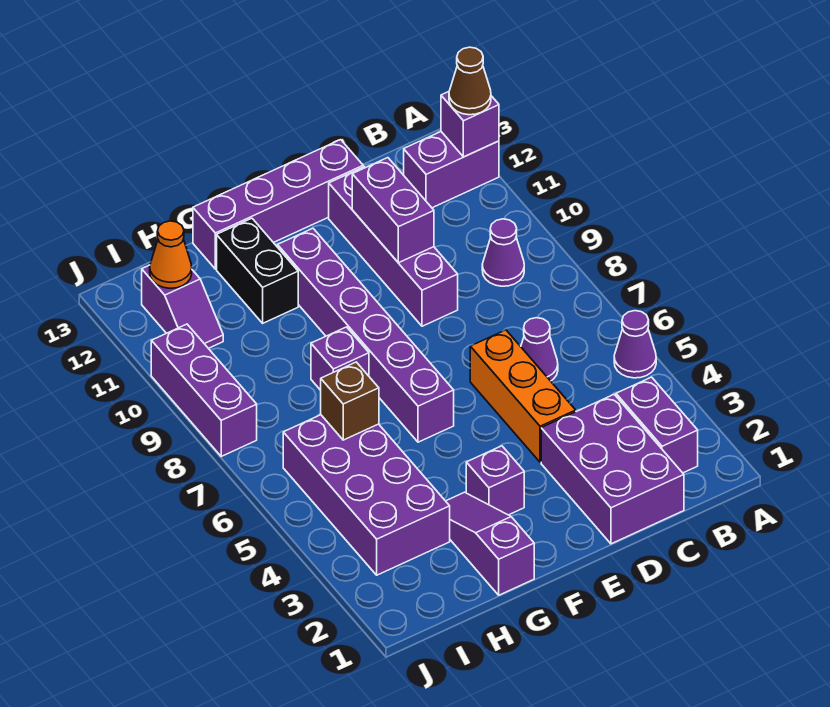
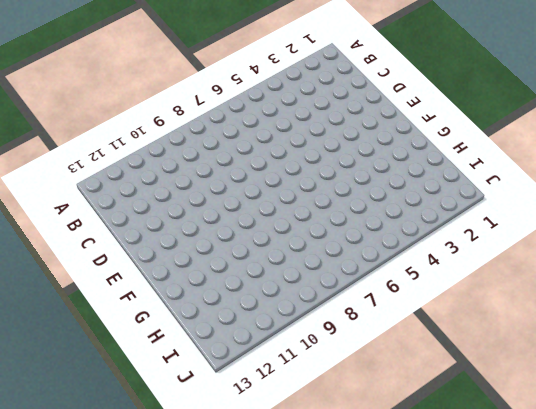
none -> purple cone A5 level 1
none -> purple brick A12:B12 level 1
none -> purple brick B2:B3 level 1

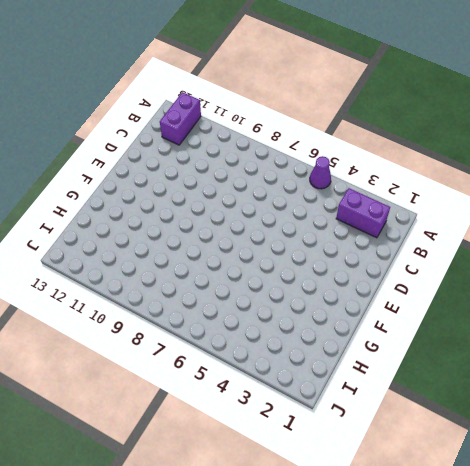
none -> purple cone B9 level 1
none -> purple brick C1:D3 level 1
none -> purple cone C6 level 1

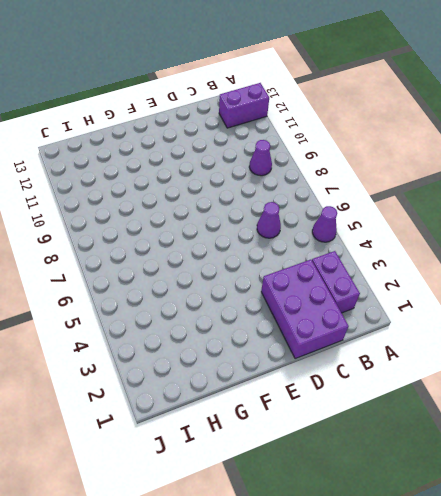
none -> orange brick D4:D6 level 1
none -> purple brick D9:D12 level 1
none -> purple brick D13:G13 level 1

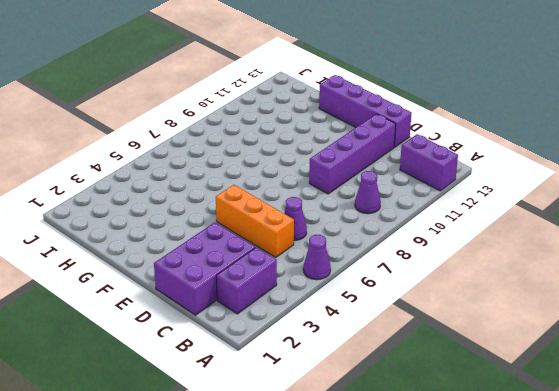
orange brick C5:E5 level 1 -> orange brick D4:D6 level 1
none -> purple brick F3 level 1
none -> purple brick F6:F11 level 1
none -> purple slope G1:G3 level 1 top 1

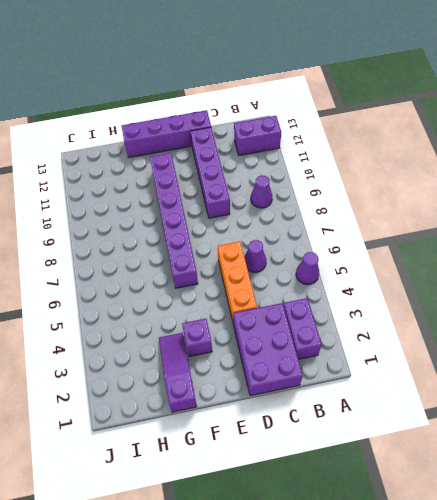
none -> purple brick G8 level 1
none -> black brick G11:G12 level 1
none -> purple brick H3:I6 level 1

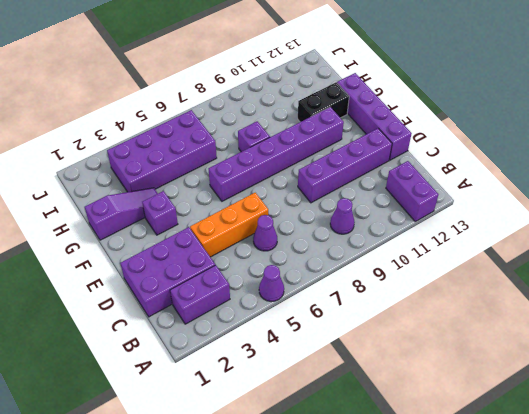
none -> purple slope I11:I12 level 1 top 12
none -> purple brick J8:J10 level 1
none -> purple brick A12 level 2

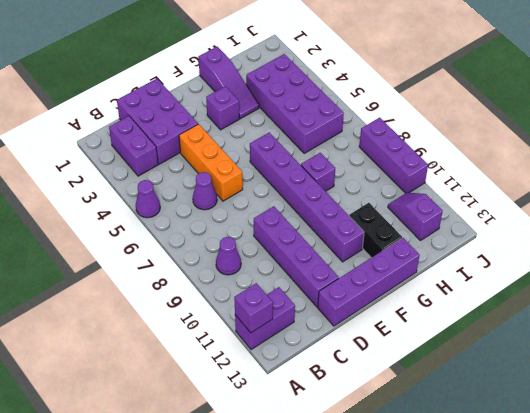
none -> purple brick D10:D11 level 2
none -> brown brick H6 level 2
none -> orange cone I12 level 2

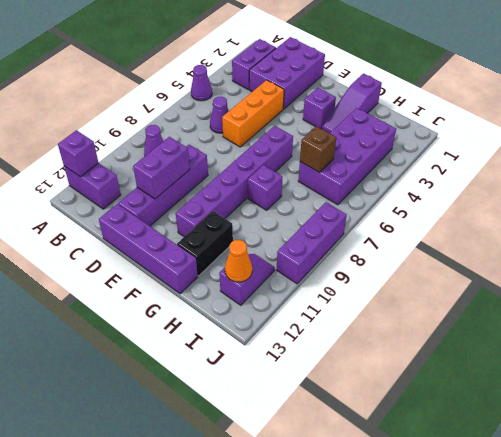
none -> brown cone A12 level 3

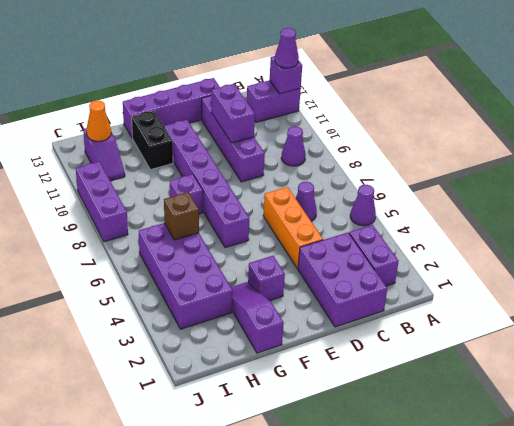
purple cone A12 level 3 -> brown cone A12 level 3

